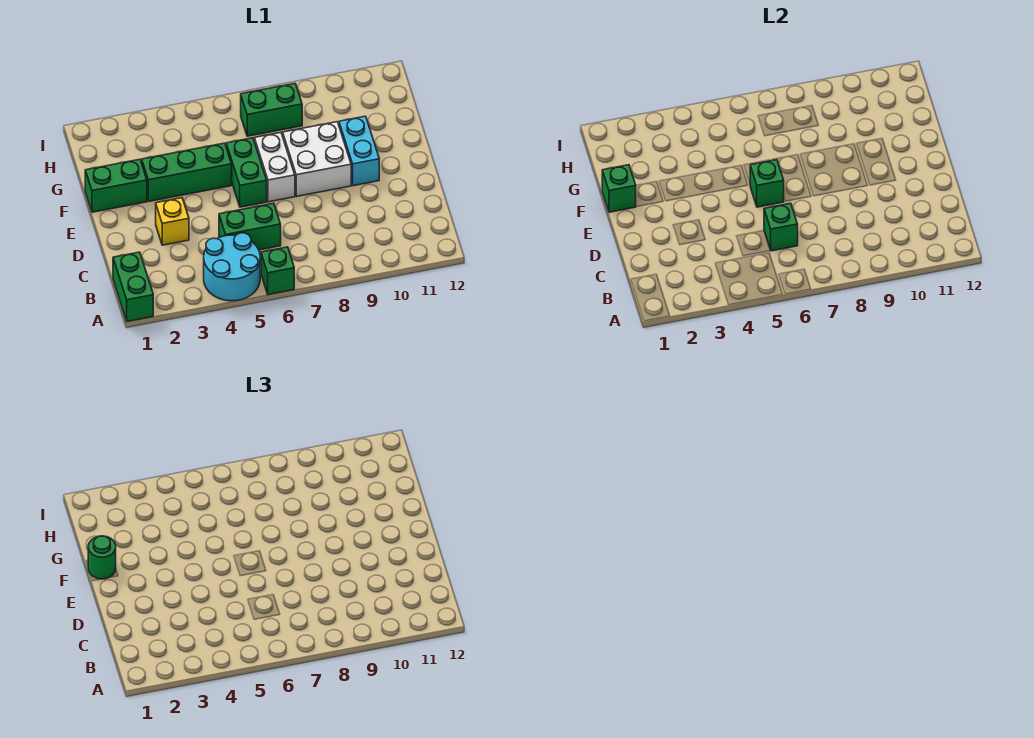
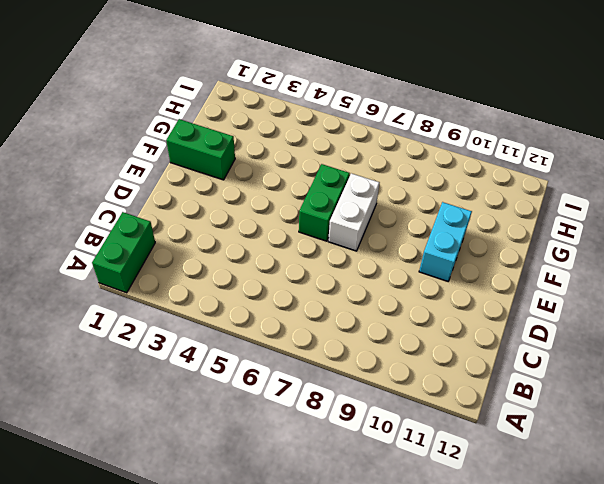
none -> cyan round brick A4:B5 level 1
none -> green brick A6 level 1
none -> green brick C5:C6 level 1

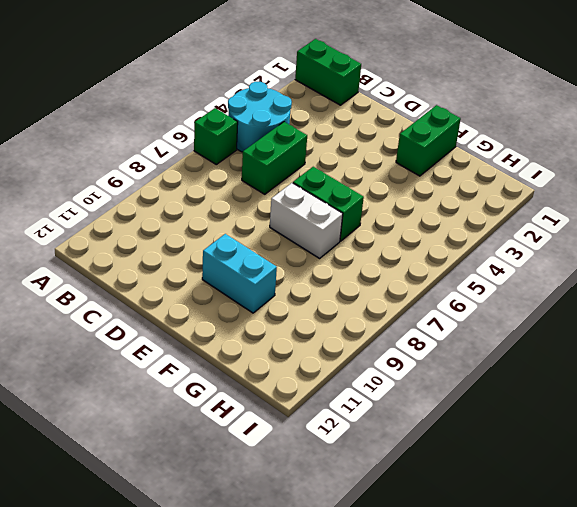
none -> yellow brick D3 level 1
none -> white brick E8:F9 level 1
none -> green brick F3:F5 level 1

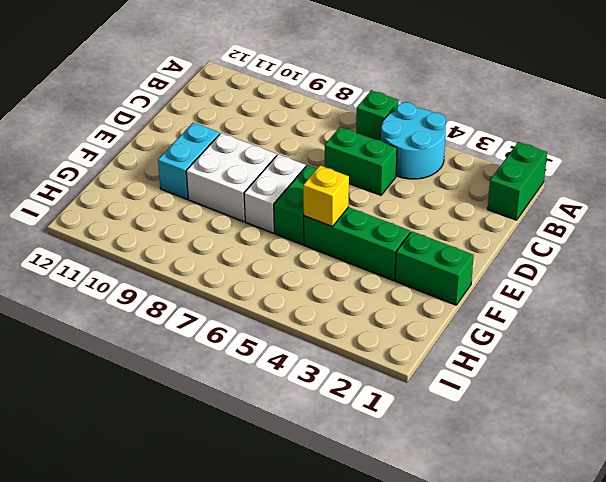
yellow brick F5 level 2 -> yellow brick D3 level 1
none -> green brick H7:H8 level 1
none -> green brick C6 level 2
none -> green brick E6 level 2

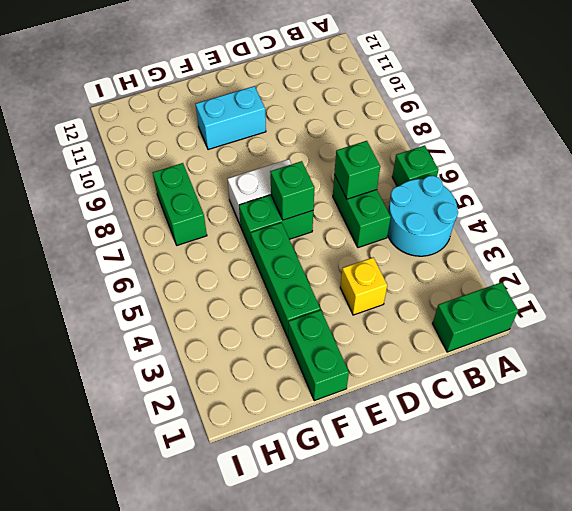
none -> white brick E8:F9 level 1
none -> green brick F1 level 2
none -> green round brick F1 level 3

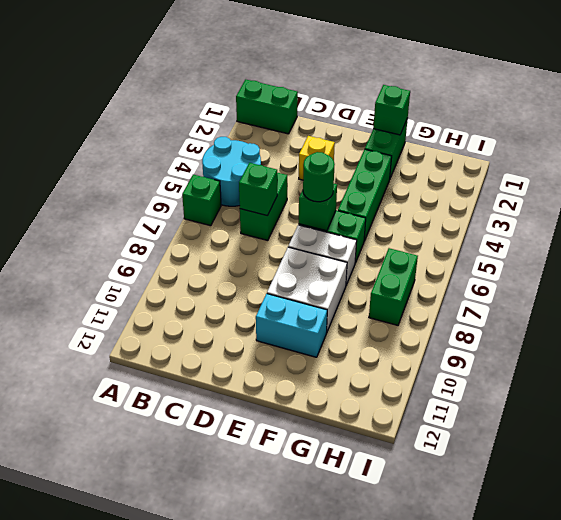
green round brick E6 level 3 -> green round brick F1 level 3

